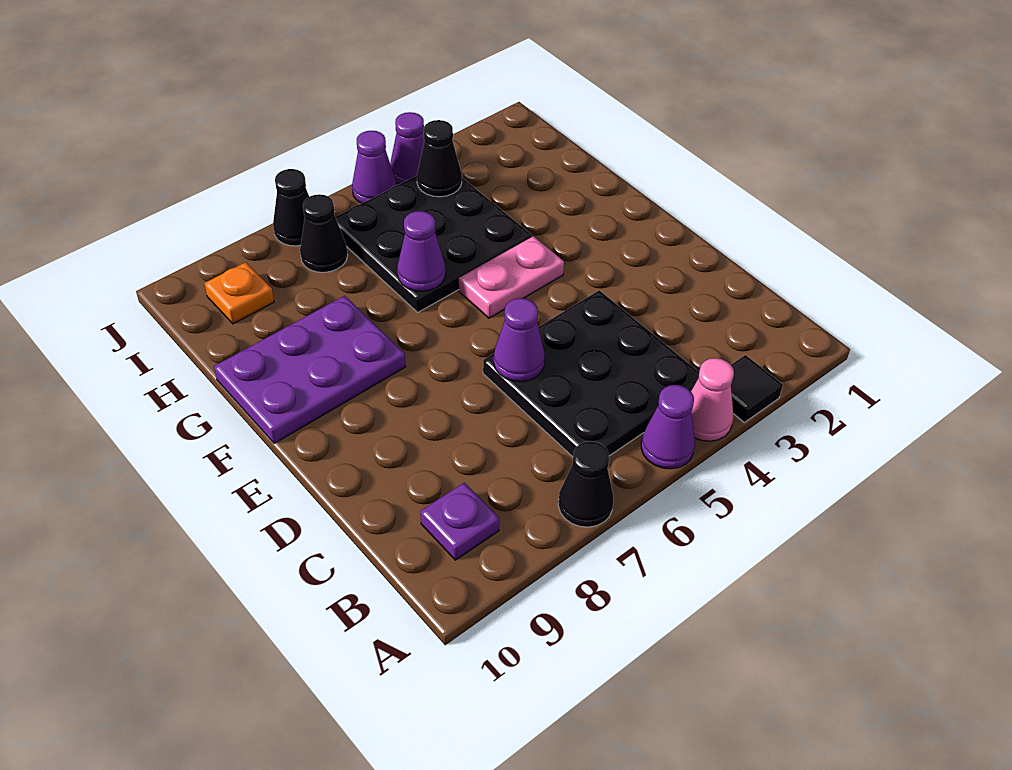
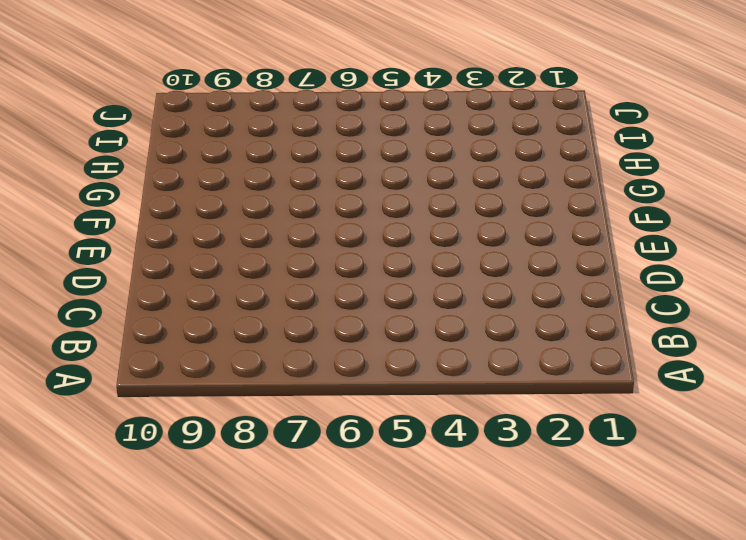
none -> black tile A3 level 1
none -> pink cone A4 level 1
none -> purple cone A5 level 1

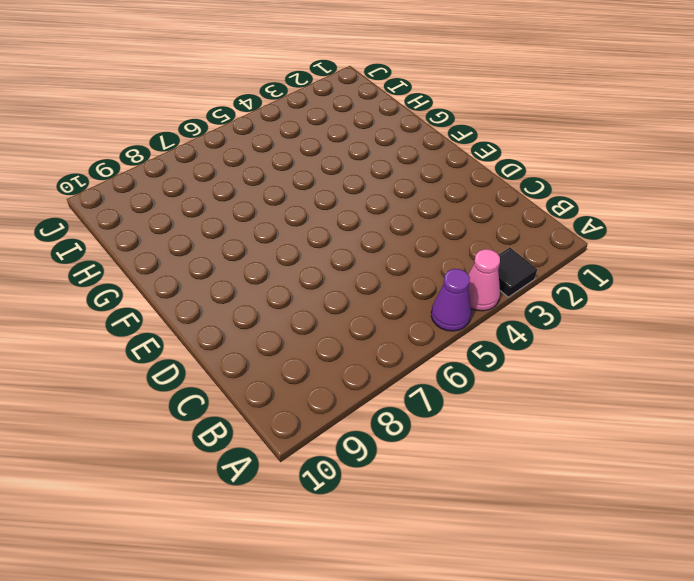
none -> black cone A7 level 1
none -> black plate B4:D6 level 1
none -> purple plate B9 level 1

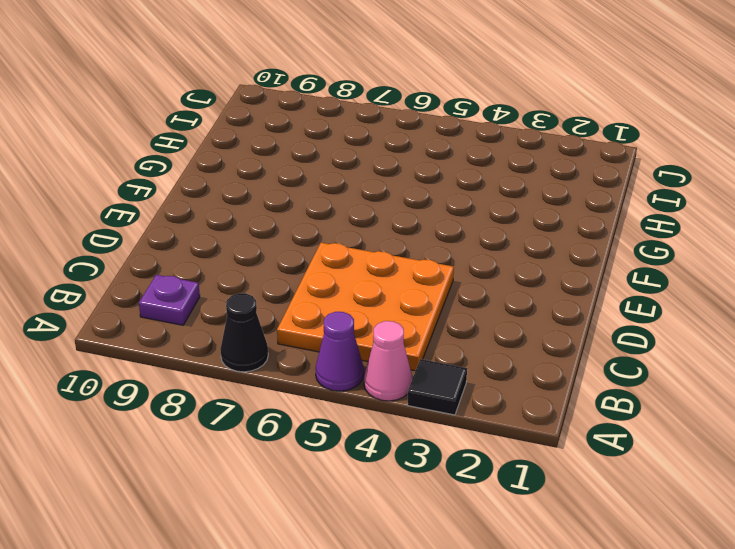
orange plate B4:D6 level 1 -> black plate B4:D6 level 1
none -> pink plate F4:F5 level 1
none -> purple plate F8:G10 level 1
none -> black plate G4:I6 level 1

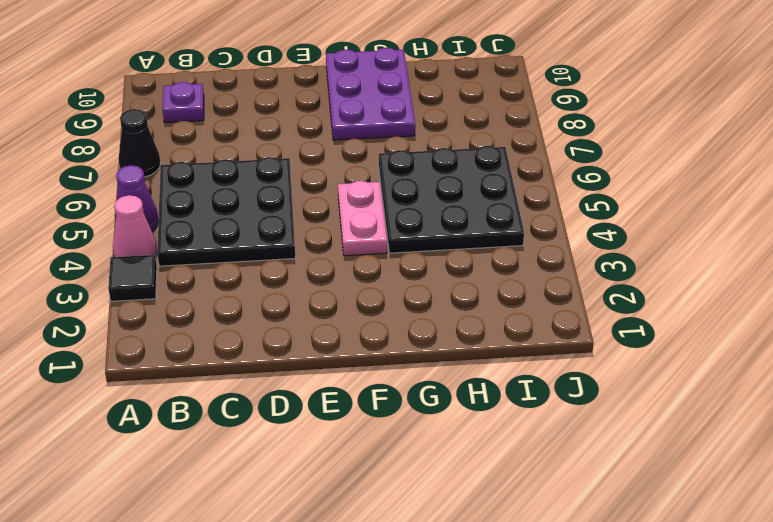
none -> black cone I7 level 1
none -> orange plate I9 level 1
none -> purple cone J4 level 1

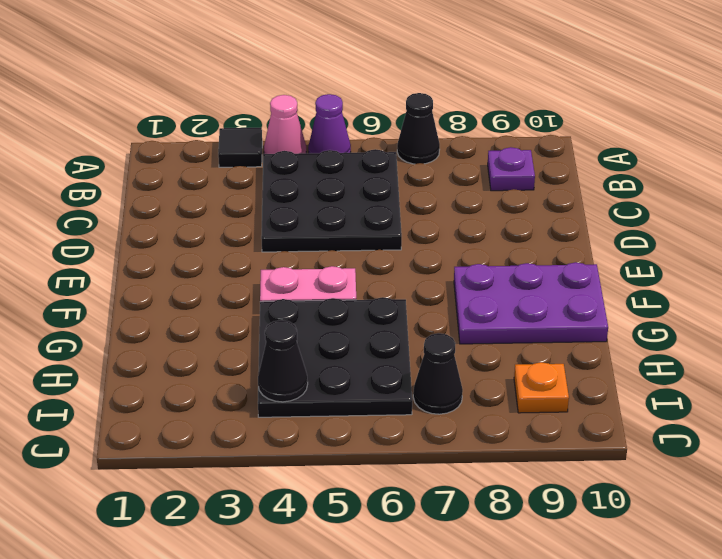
none -> purple cone J4 level 1
none -> purple cone J5 level 1
none -> black cone J7 level 1

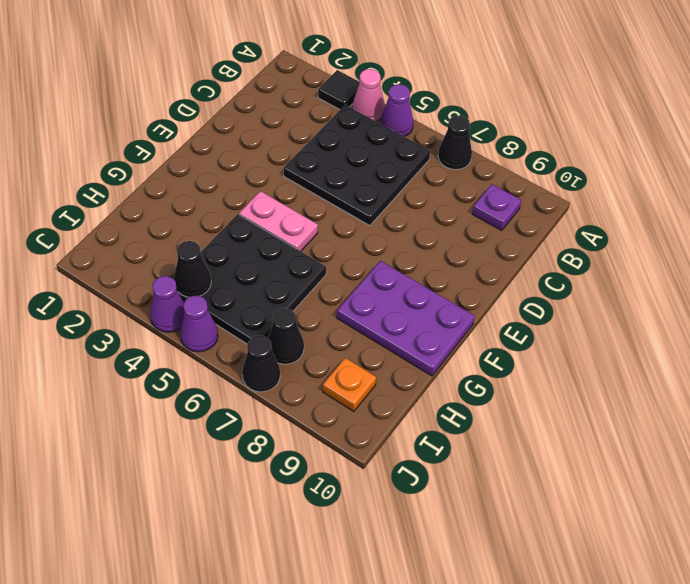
none -> purple cone D6 level 2
none -> purple cone G6 level 2

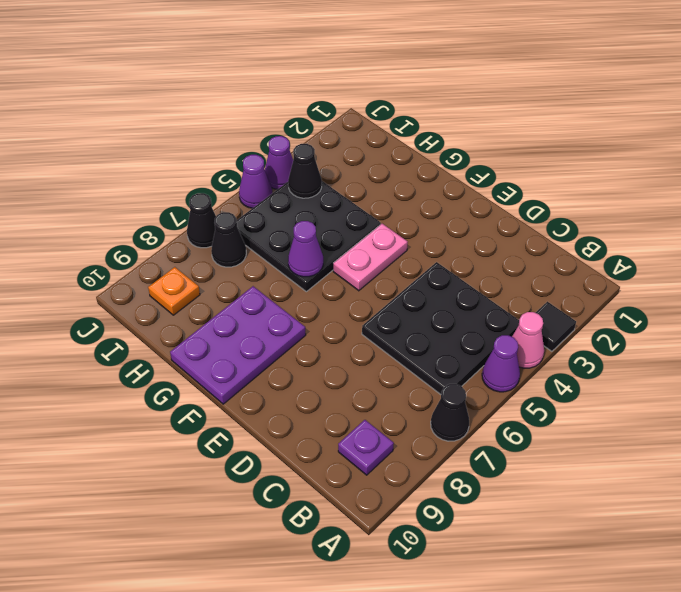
none -> purple cone D6 level 2

